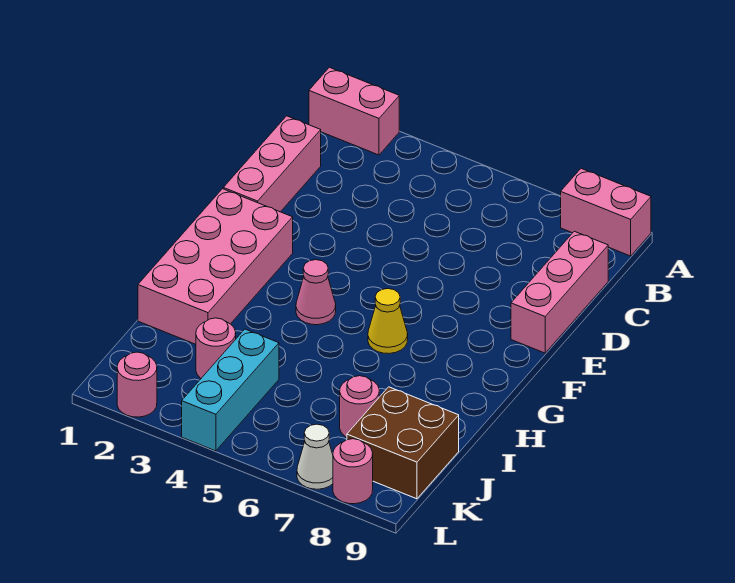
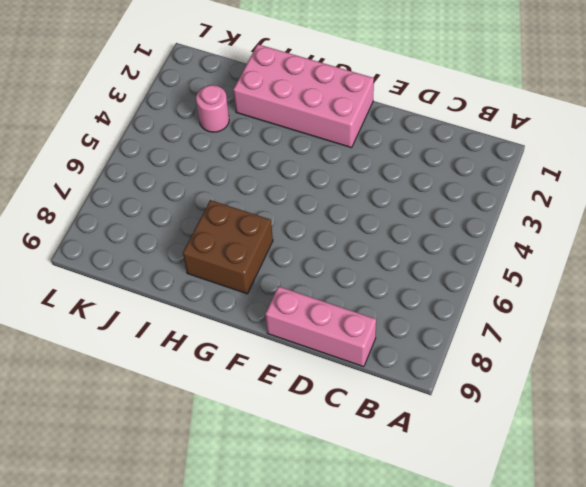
brown brick G7:H8 level 1 -> brown brick J8:K9 level 1
none -> pink brick A1:A2 level 1
none -> pink brick A8:A9 level 1
none -> pink brick C1:E1 level 1

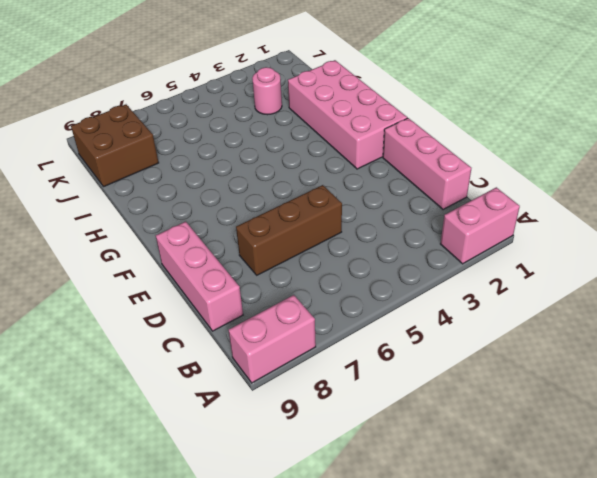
brown brick D5:D7 level 1 -> none
none -> pink cone G4 level 1
none -> yellow cone G6 level 1
none -> cyan brick J4:L4 level 1

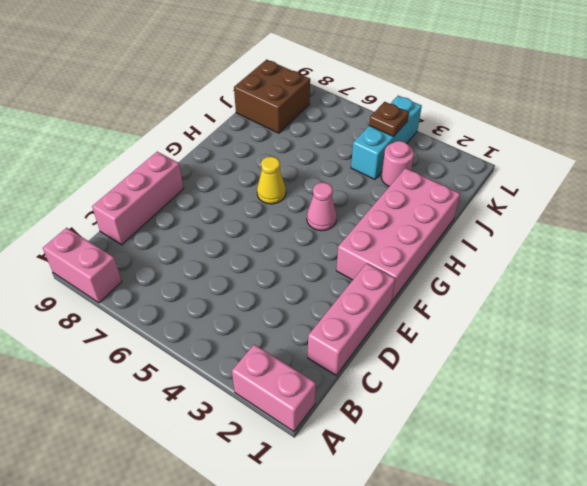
brown plate K4 level 2 -> none
none -> pink round brick J7 level 1
none -> pink round brick L2 level 1
none -> white cone L7 level 1

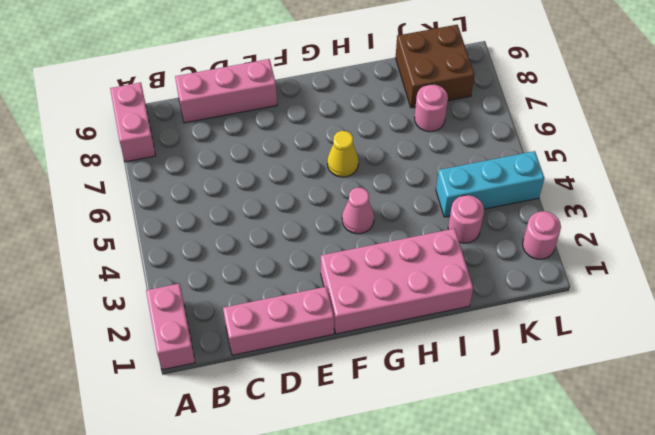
none -> white cone L7 level 1
none -> pink round brick L8 level 1

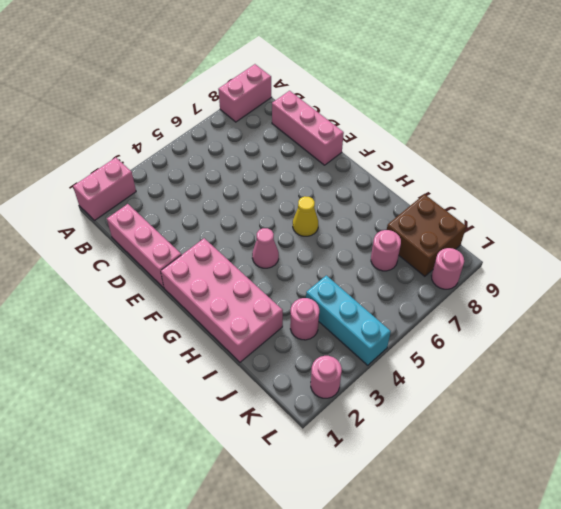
none -> white cone L7 level 1

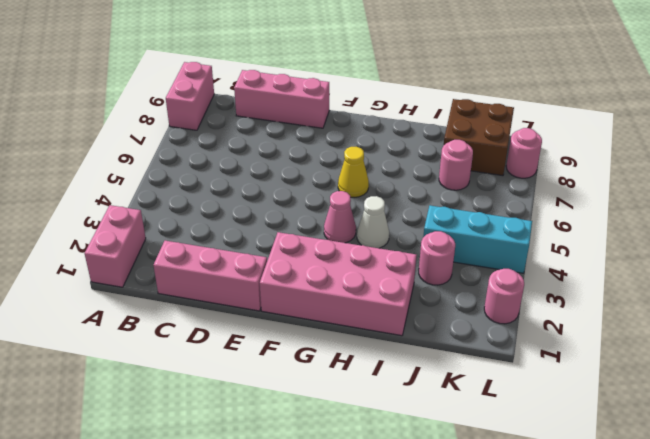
white cone H4 level 1 -> white cone L7 level 1

